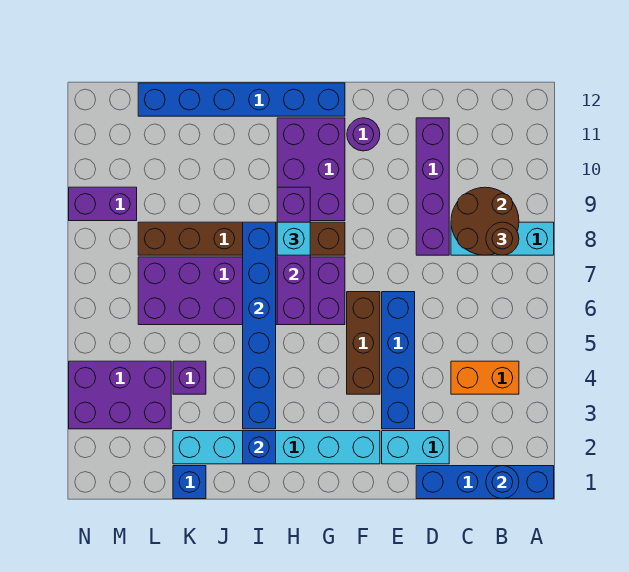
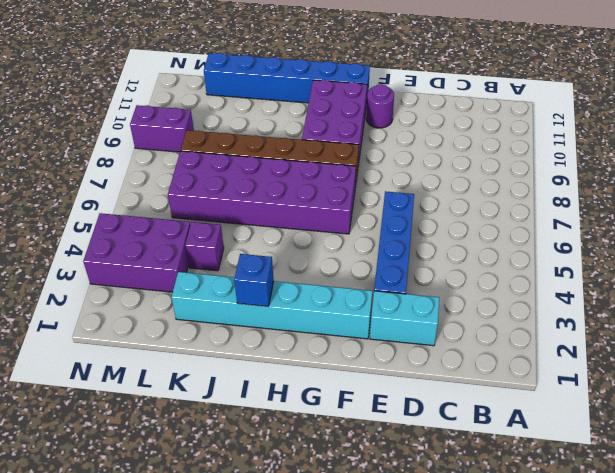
none -> blue brick A1:D1 level 1
none -> cyan brick A8:C8 level 1
none -> orange brick B4:C4 level 1

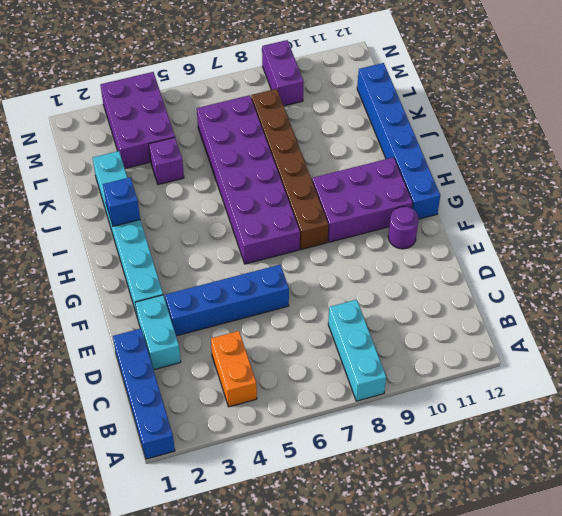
none -> purple brick D8:D11 level 1
none -> brown brick F4:F6 level 1
none -> blue brick K1 level 1

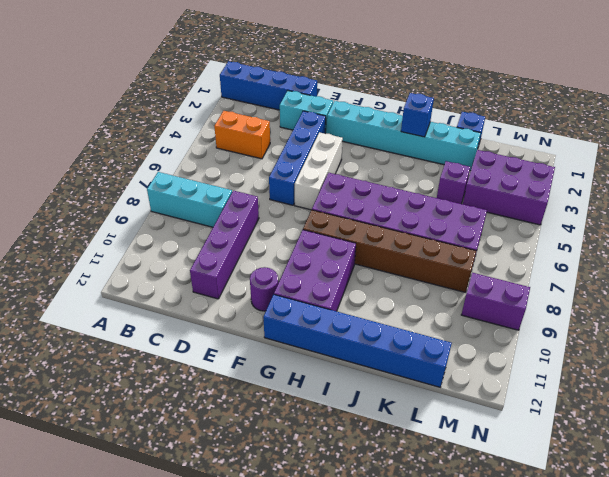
white brick F4:F6 level 1 -> brown brick F4:F6 level 1
none -> blue round brick B1 level 2
none -> brown round brick B8:C9 level 2
none -> purple brick H6:H9 level 2

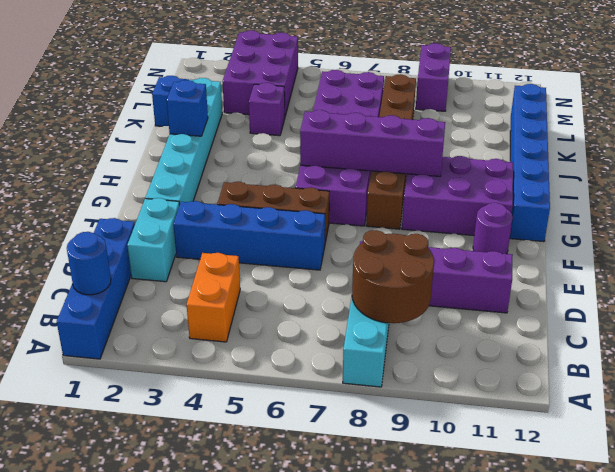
none -> blue brick I3:I8 level 2
none -> brown round brick B8 level 3
none -> cyan brick H8 level 3

